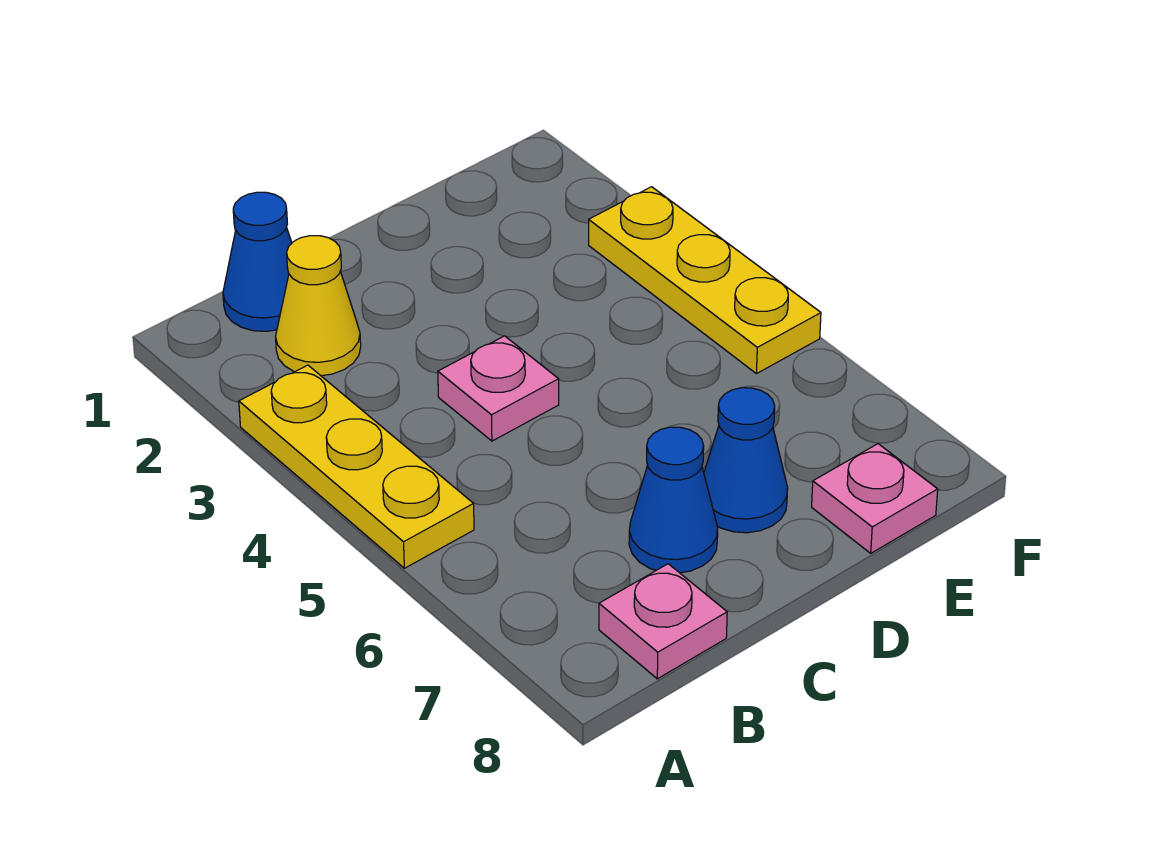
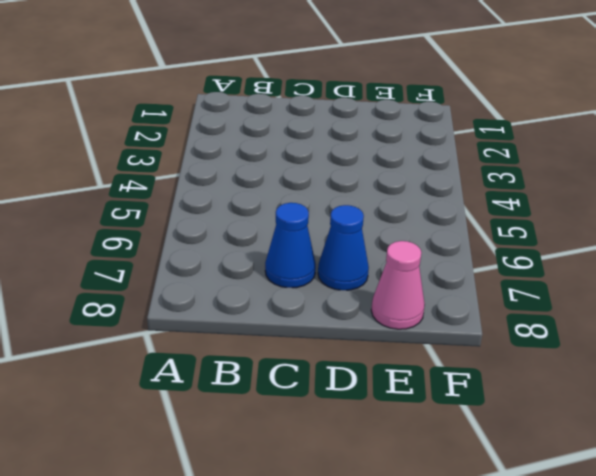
pink cone E8 level 1 -> pink plate E8 level 1
none -> yellow plate A3:A5 level 1
none -> blue cone B1 level 1

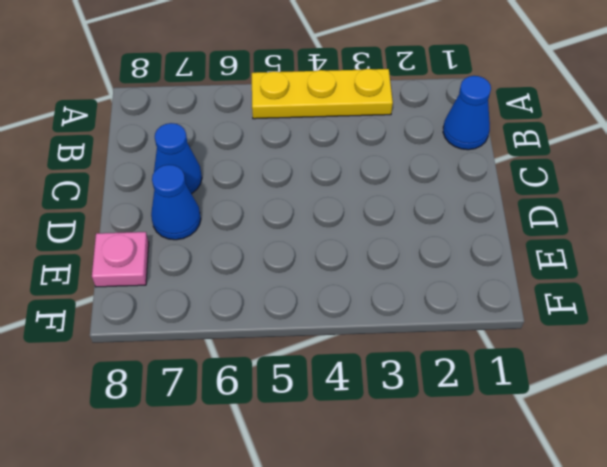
none -> yellow cone B2 level 1
none -> pink plate B8 level 1

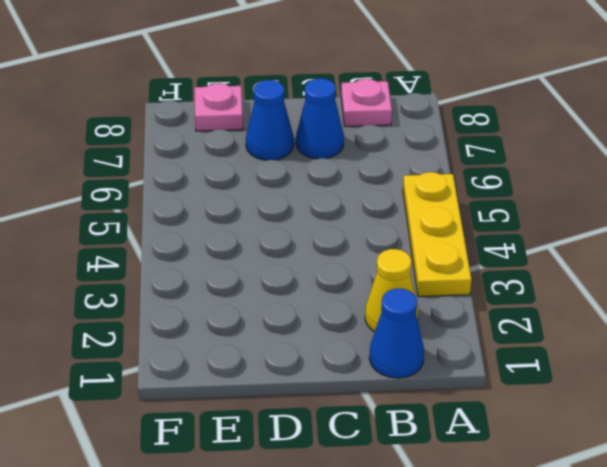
none -> pink plate C4 level 1
none -> yellow plate F3:F5 level 1

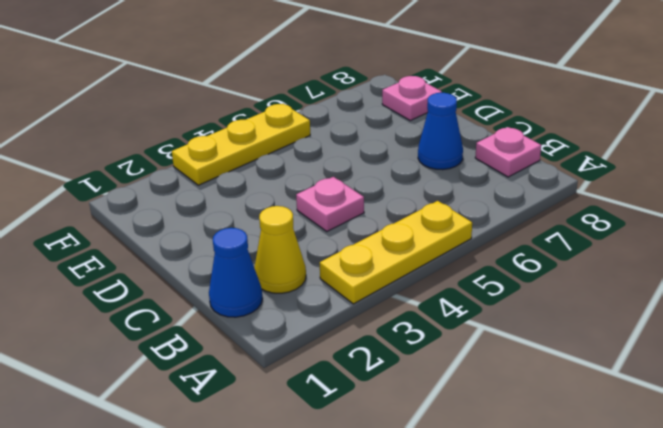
none -> blue cone D7 level 1

